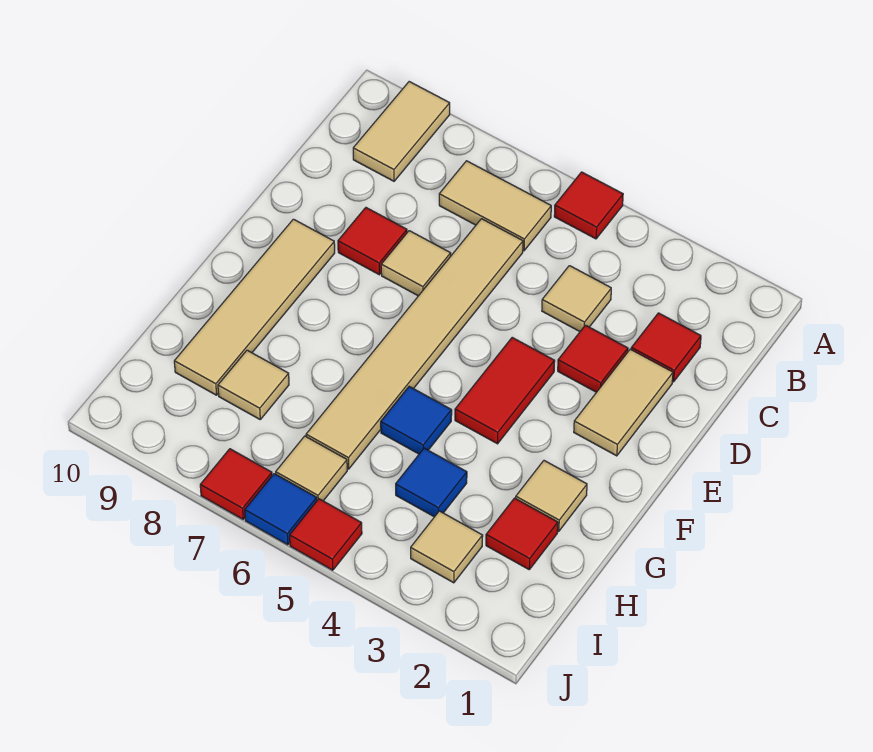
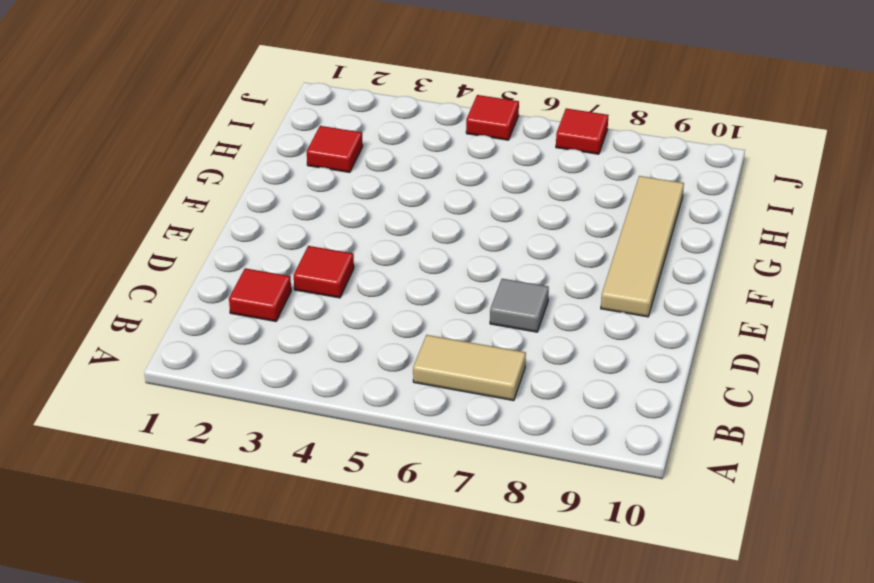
grey tile D7 level 1 -> tan tile D7 level 1
none -> red tile A5 level 1
none -> tan tile A9:B9 level 1
none -> tan tile C4 level 1

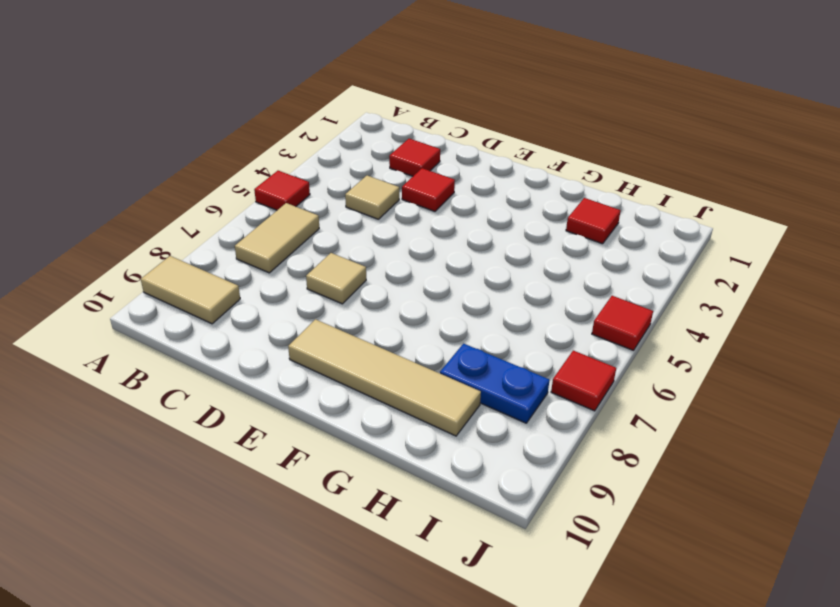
blue plate H8:I8 level 1 -> tan tile H8 level 1
none -> tan tile C6:H6 level 1
none -> tan tile D2:E2 level 1
none -> red tile D8 level 1

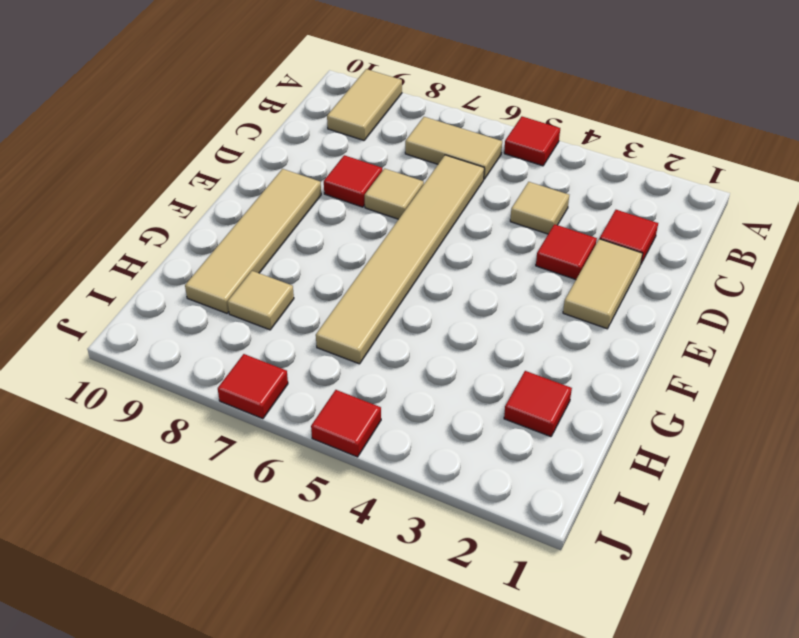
none -> red tile E4:F4 level 1
none -> tan tile G2 level 1
none -> blue tile G5 level 1

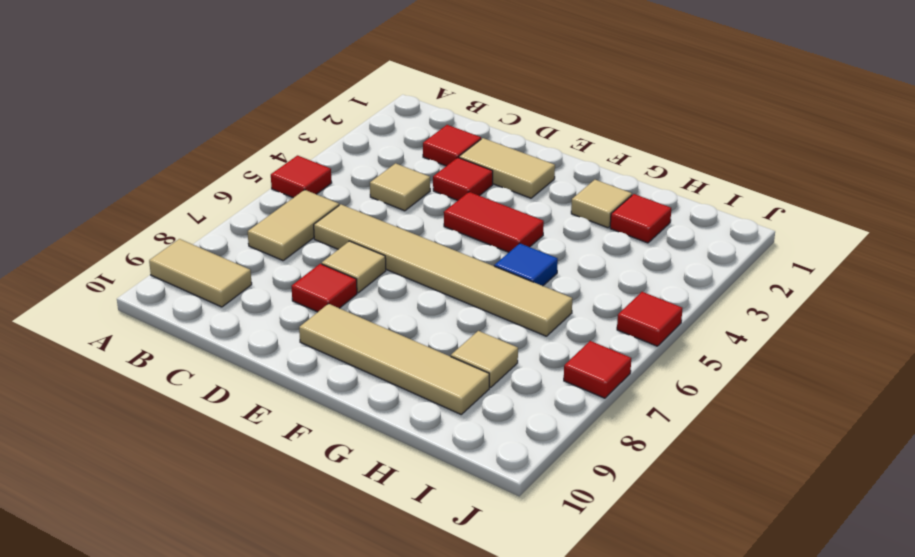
none -> blue tile H4 level 1
none -> tan tile I3 level 1
none -> tan tile I6 level 1

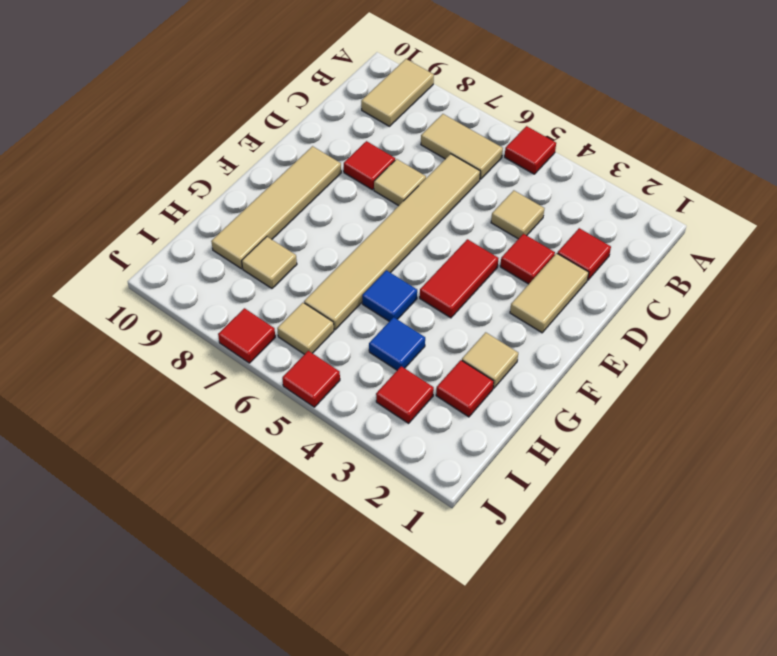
red tile I3 level 1 -> tan tile I3 level 1
none -> blue tile J6 level 1

